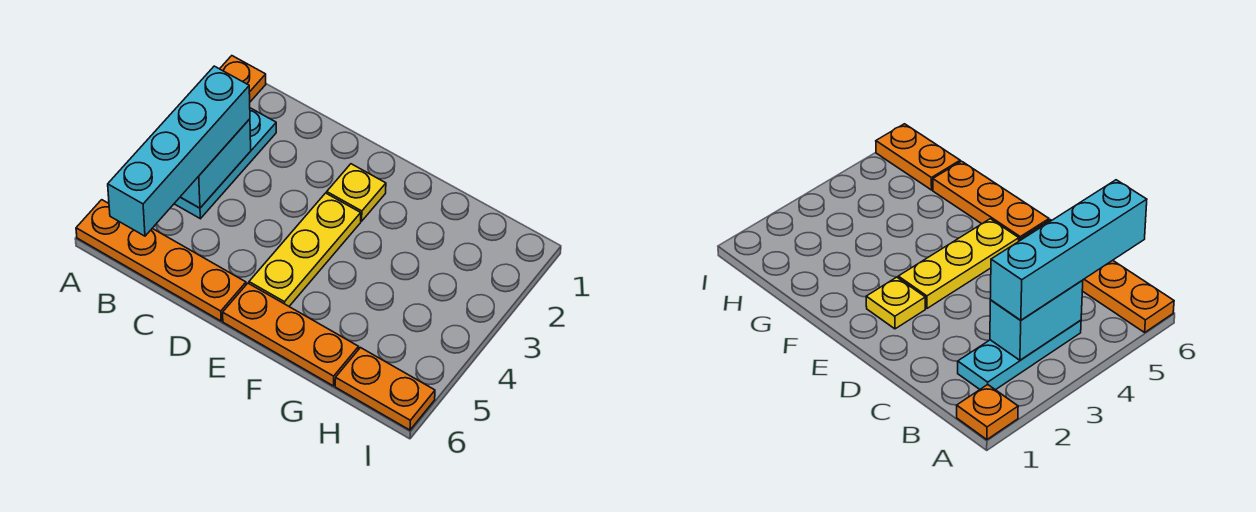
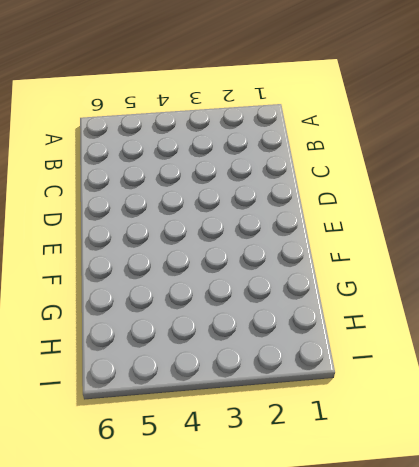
none -> orange plate A1 level 1
none -> orange plate A6:D6 level 1

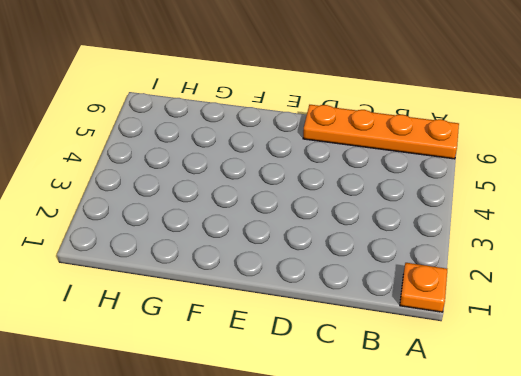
none -> cyan plate B2:B4 level 1
none -> yellow plate E2 level 1

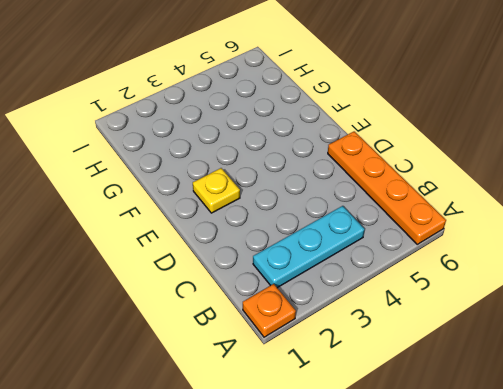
none -> yellow plate E3:E5 level 1
none -> orange plate E6:G6 level 1

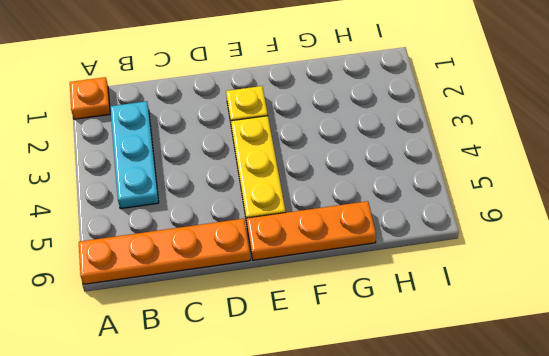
none -> orange plate H6:I6 level 1
none -> cyan brick B3:B4 level 2

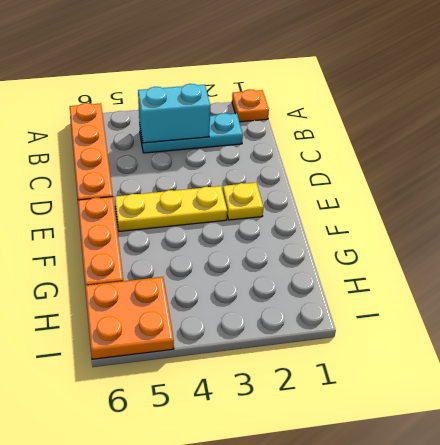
orange plate H5:I6 level 1 -> orange plate H6:I6 level 1
none -> cyan brick B3:B6 level 3

